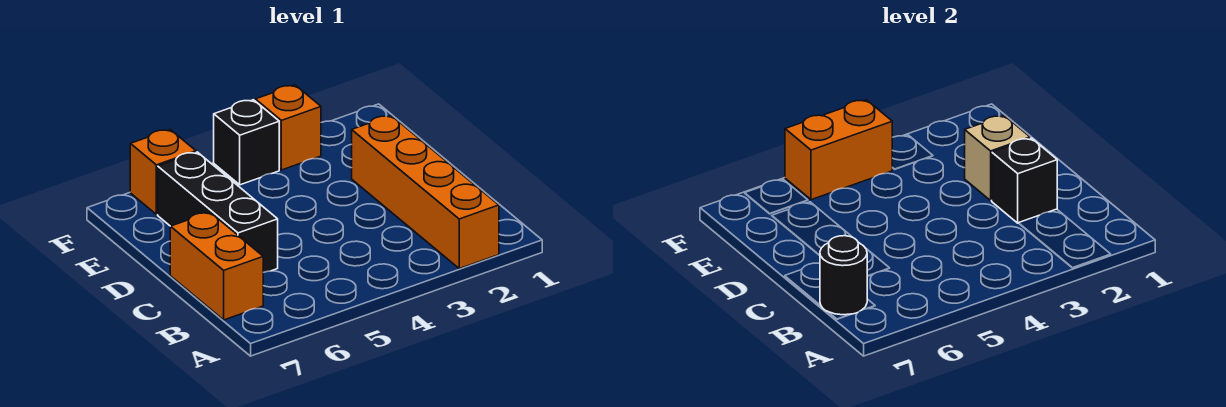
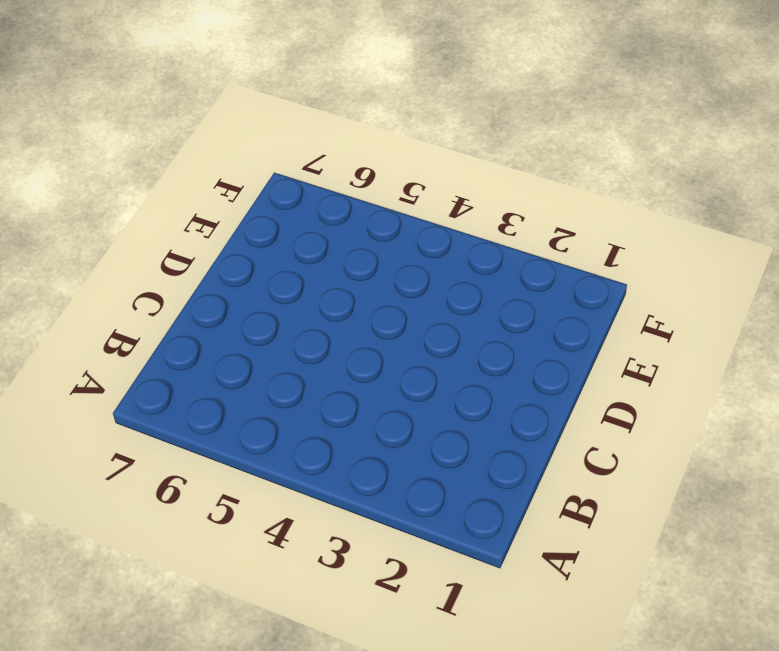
none -> orange brick A2:D2 level 1
none -> orange brick B7:C7 level 1

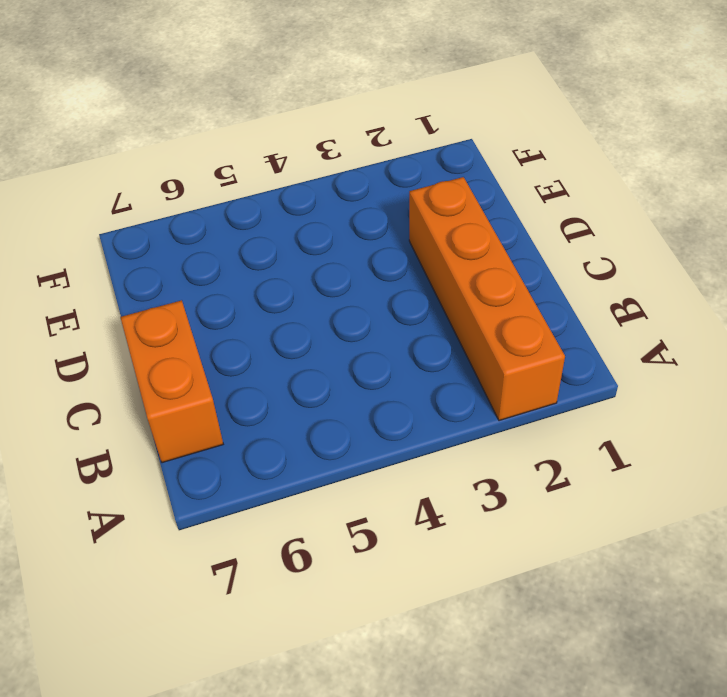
none -> black brick C6:E6 level 1
none -> orange brick F3 level 1

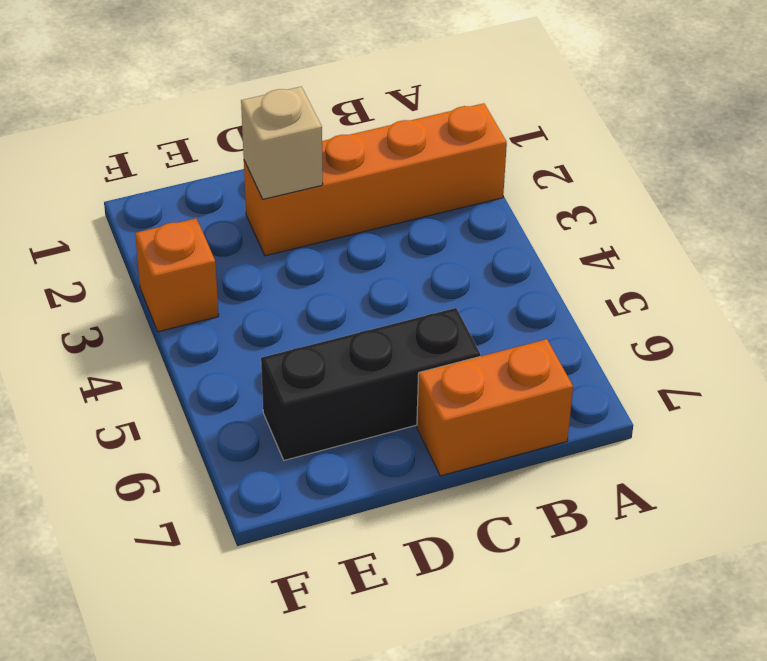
none -> black brick F4 level 1
none -> orange brick F6 level 1

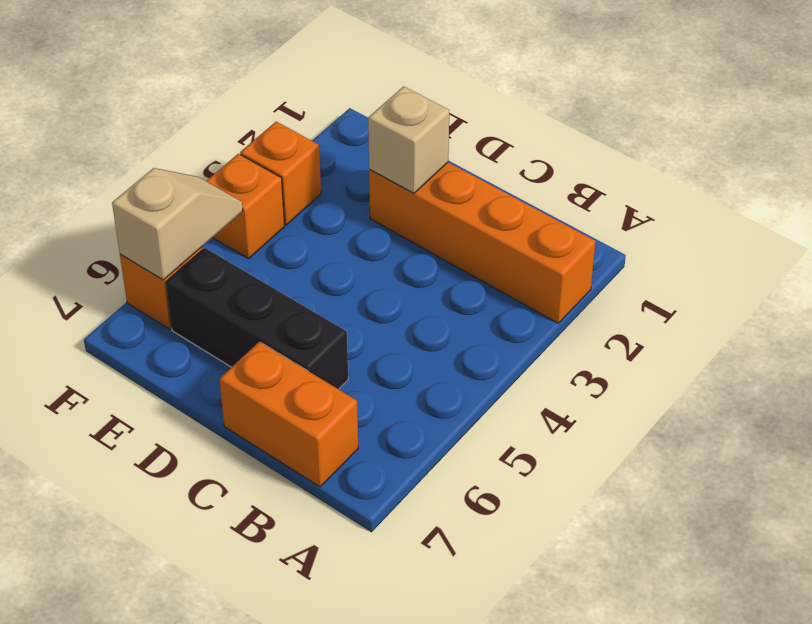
orange brick F4 level 1 -> black brick F4 level 1
tan slope F5:F6 level 2 top 6 -> orange brick F4:F5 level 2
none -> black round brick B7 level 2
none -> black brick C2 level 2

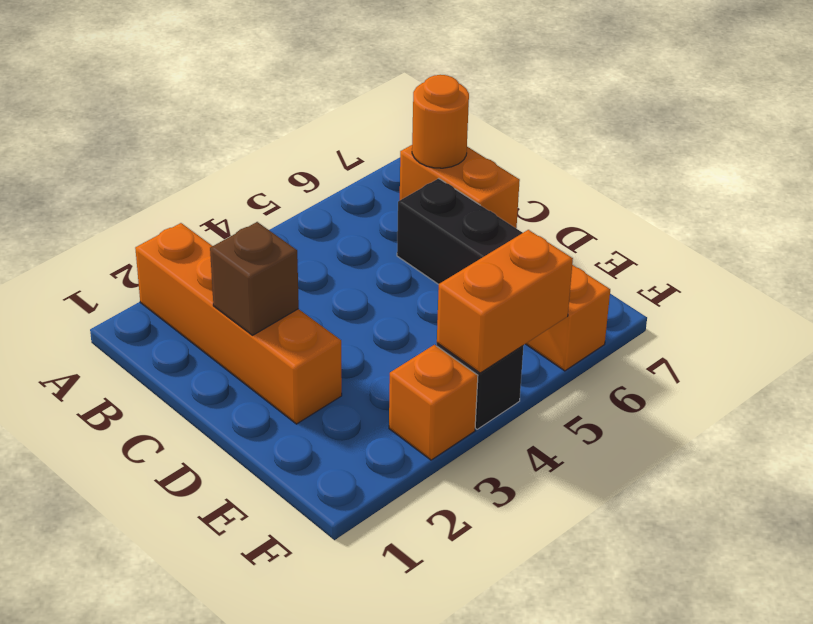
orange round brick B7 level 2 -> black round brick B7 level 2
brown brick C2 level 2 -> black brick C2 level 2
none -> tan brick D2 level 2

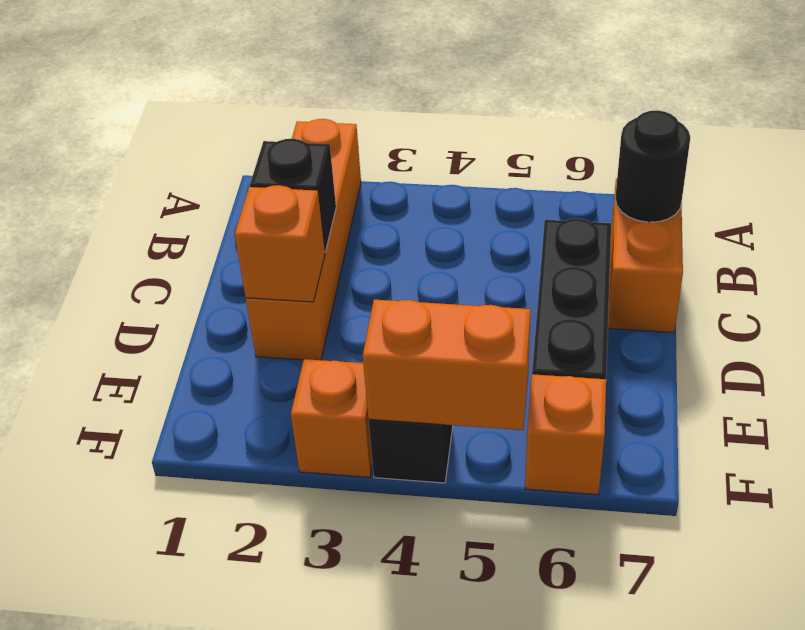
orange brick D2 level 2 -> tan brick D2 level 2

